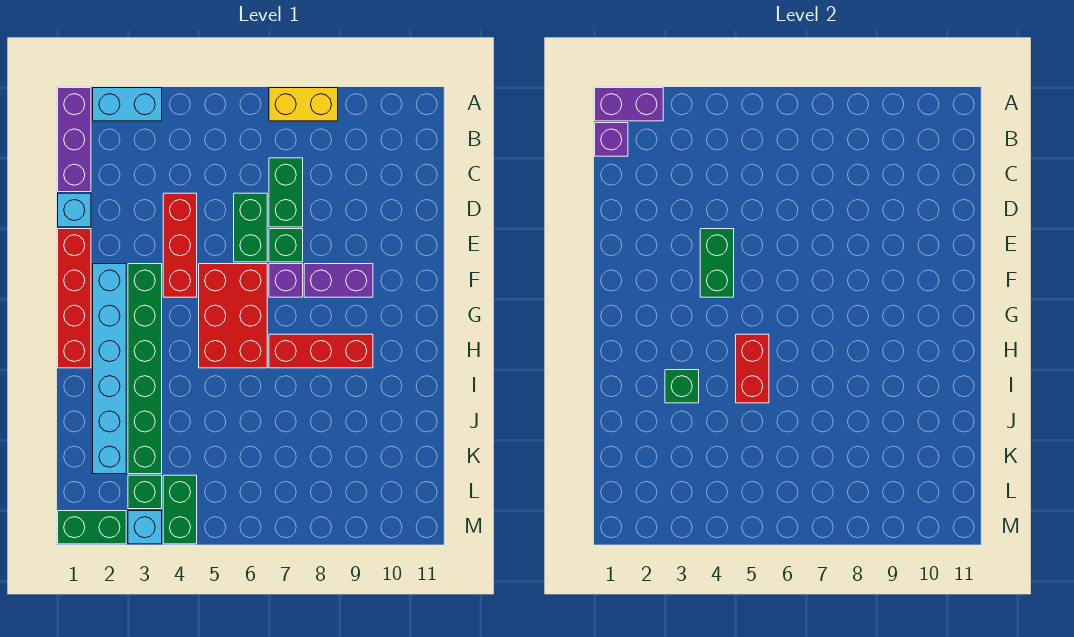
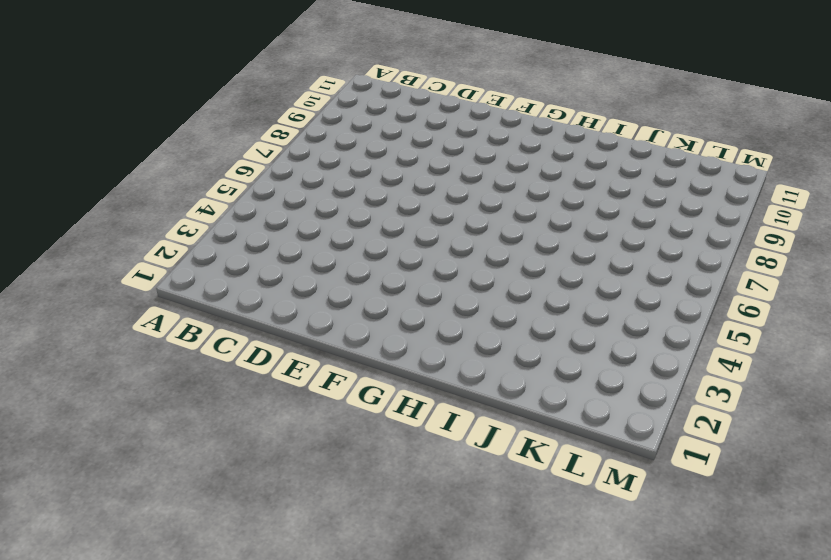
none -> purple brick A1:C1 level 1
none -> cyan brick A2:A3 level 1
none -> yellow brick A7:A8 level 1

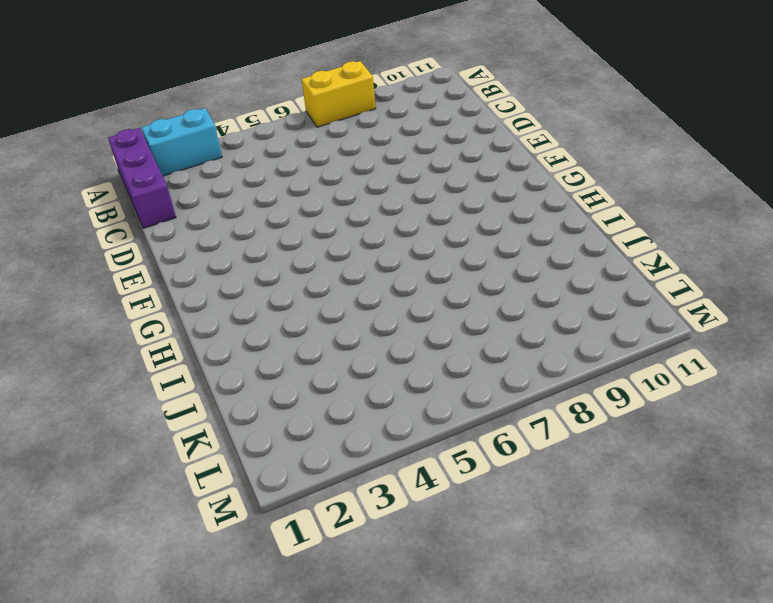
none -> green brick C7:D7 level 1
none -> cyan brick D1 level 1
none -> red brick D4:F4 level 1

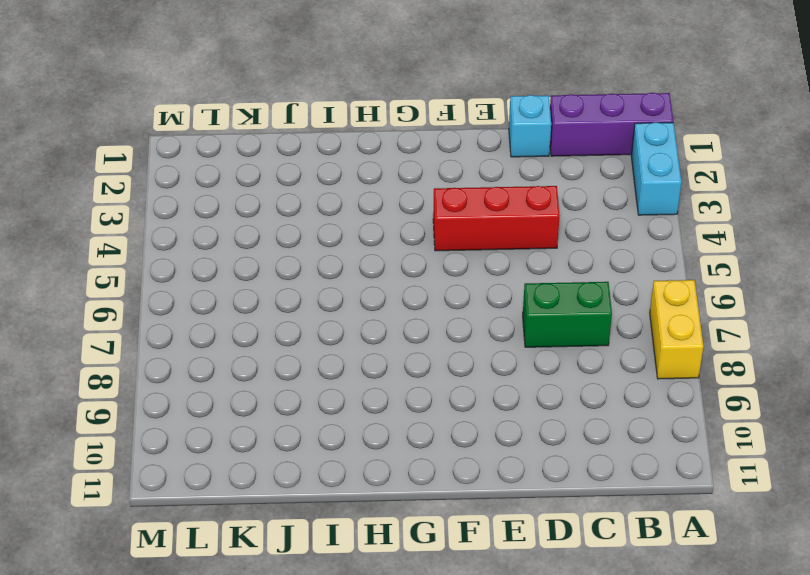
none -> green brick D6:E6 level 1
none -> red brick E1:H1 level 1
none -> green brick E7 level 1

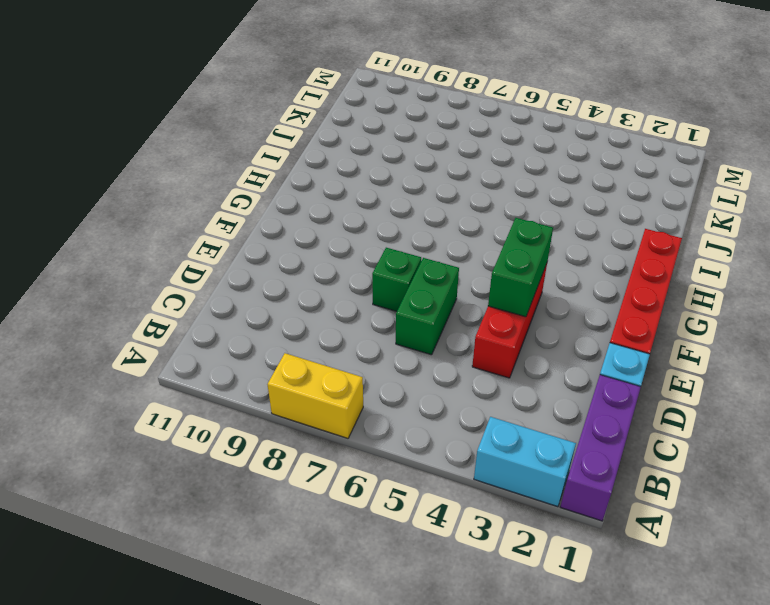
none -> green brick C7:D7 level 1
none -> cyan brick F2:K2 level 1
none -> green brick F3:K3 level 1

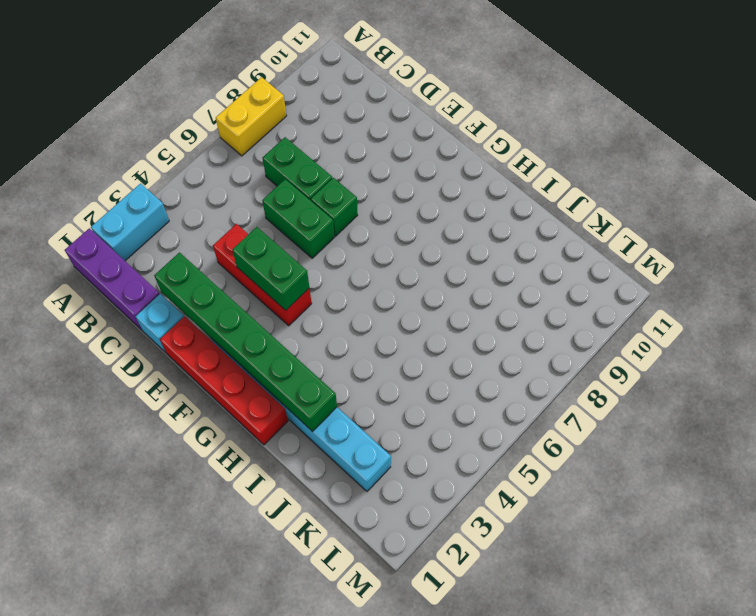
green brick D2:I2 level 2 -> green brick F3:K3 level 1
none -> red brick F5:H6 level 1
none -> purple brick F7 level 1
none -> purple brick F8:F9 level 1

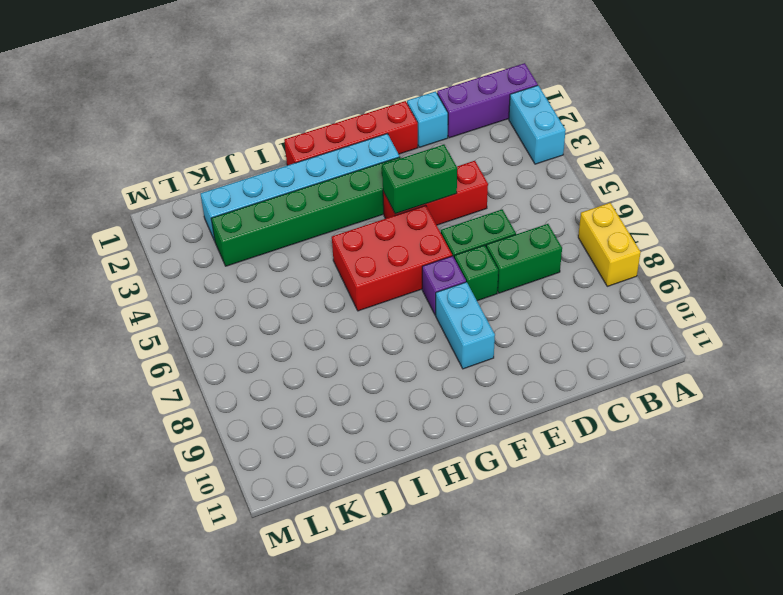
cyan brick F8:F9 level 1 -> purple brick F8:F9 level 1
none -> red brick H7:H9 level 1
none -> green brick L3 level 1
none -> green brick L4:M4 level 1

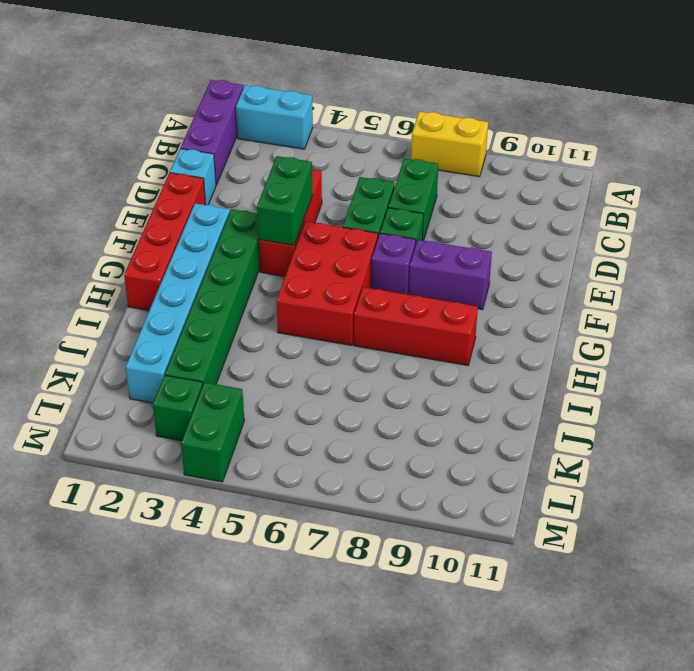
none -> green brick M1:M2 level 1
none -> cyan brick M3 level 1
none -> purple brick A1:A2 level 2

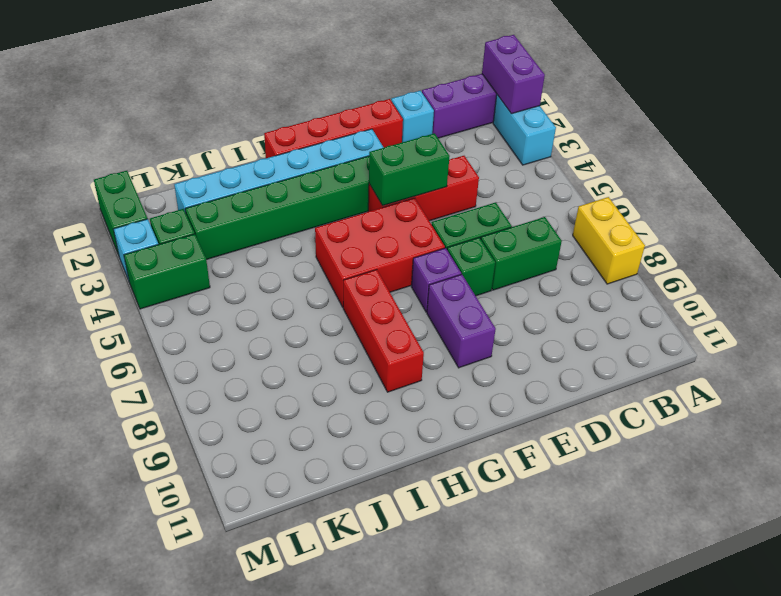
none -> purple brick B1 level 2
none -> red brick H5:I5 level 2
none -> green brick I3 level 2

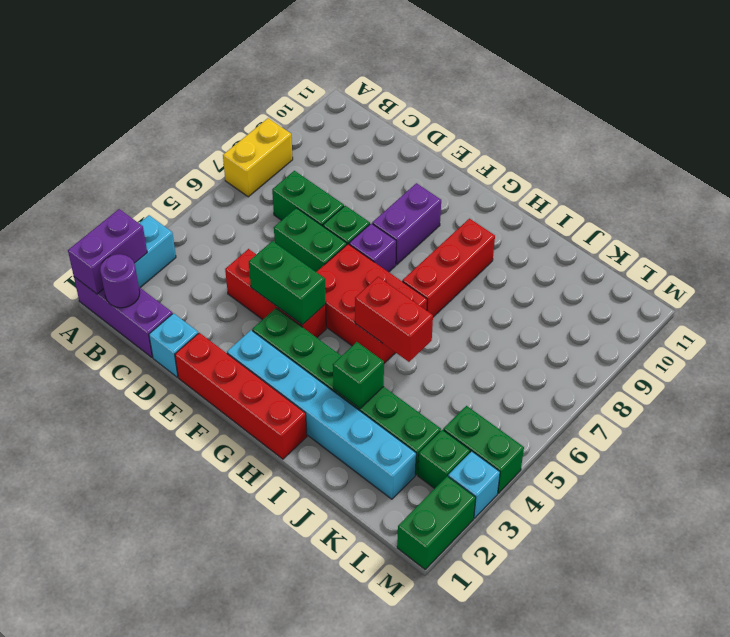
purple round brick B1 level 2 -> purple brick B1 level 2

